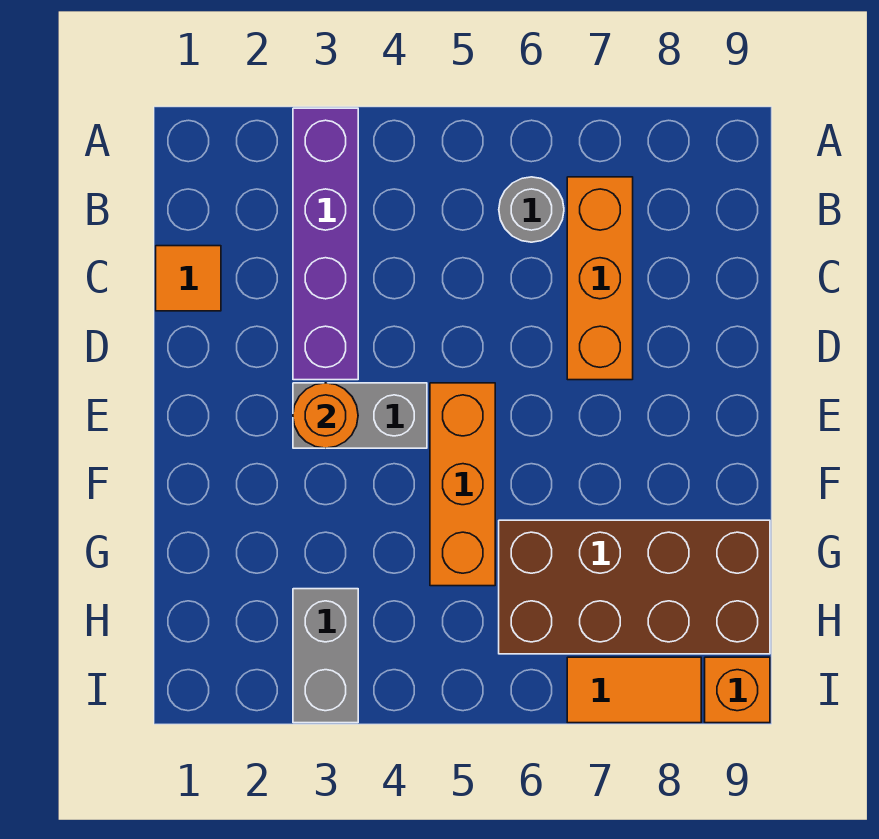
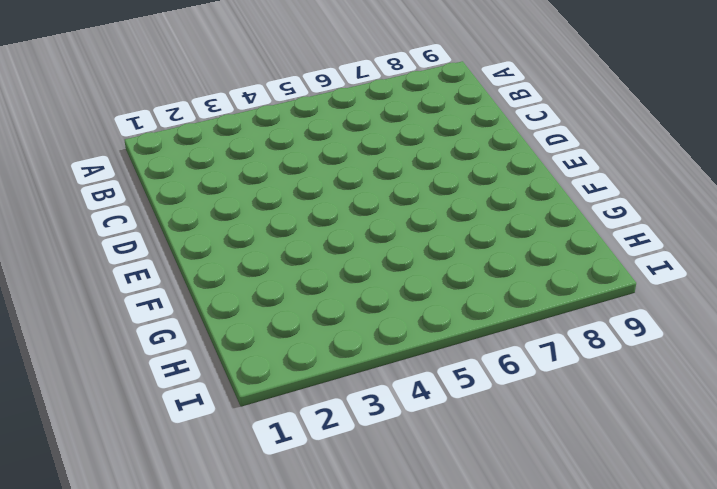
none -> purple brick A3:D3 level 1
none -> grey round brick B6 level 1

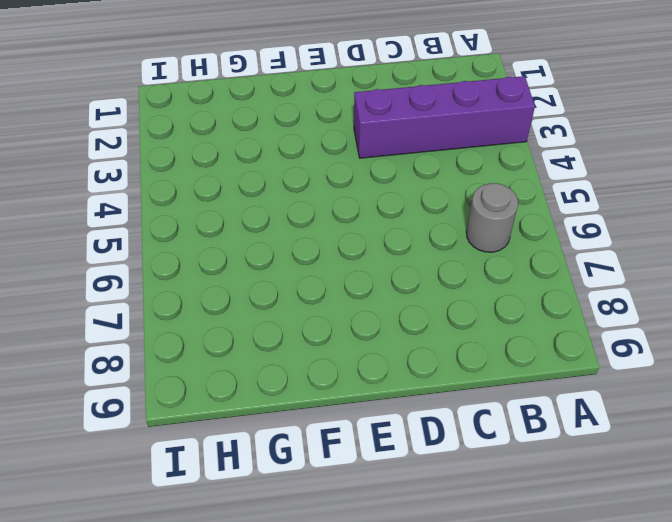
none -> orange brick B7:D7 level 1
none -> orange tile C1 level 1

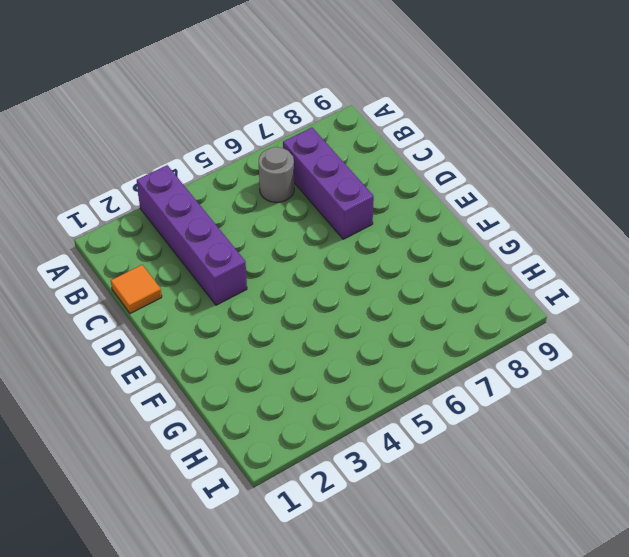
purple brick B7:D7 level 1 -> orange brick B7:D7 level 1
none -> grey brick E3:E4 level 1
none -> orange brick E5:G5 level 1

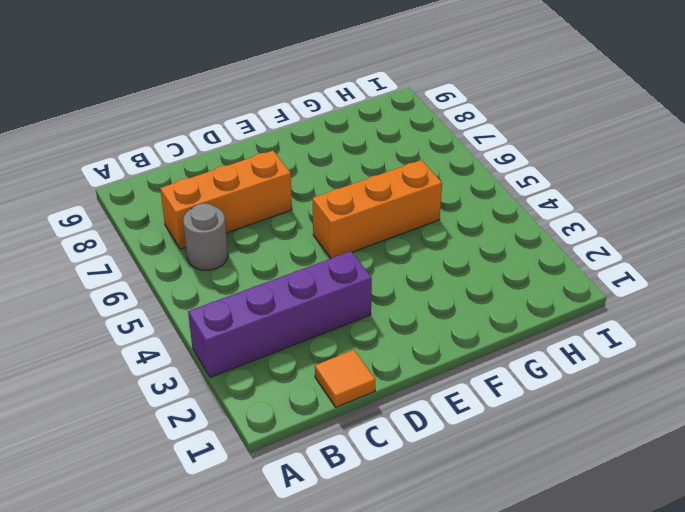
none -> grey brick E3:E4 level 1
none -> brown brick G6:H9 level 1

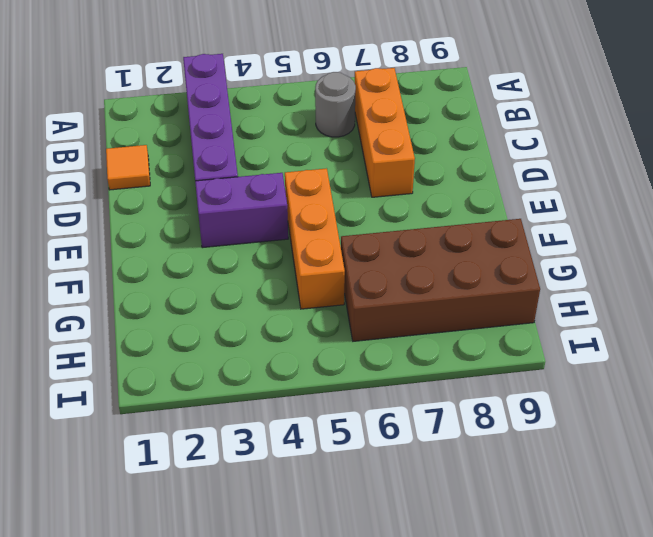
purple brick E3:E4 level 1 -> grey brick E3:E4 level 1
none -> grey brick H3:I3 level 1
none -> orange tile I7:I8 level 1

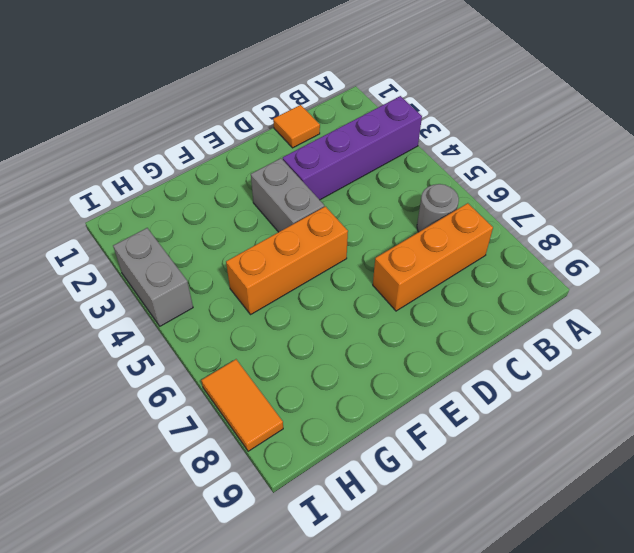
grey brick I3:I4 level 1 -> grey brick H3:I3 level 1
none -> brown brick G6:H9 level 1
none -> orange brick I9 level 1

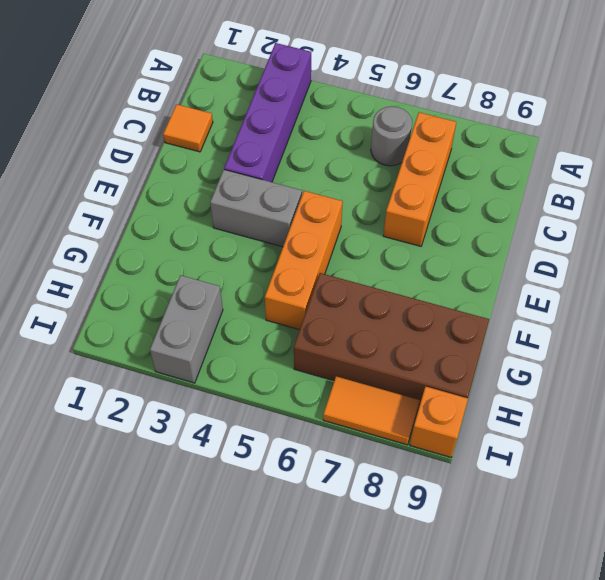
none -> orange round brick E3 level 2

